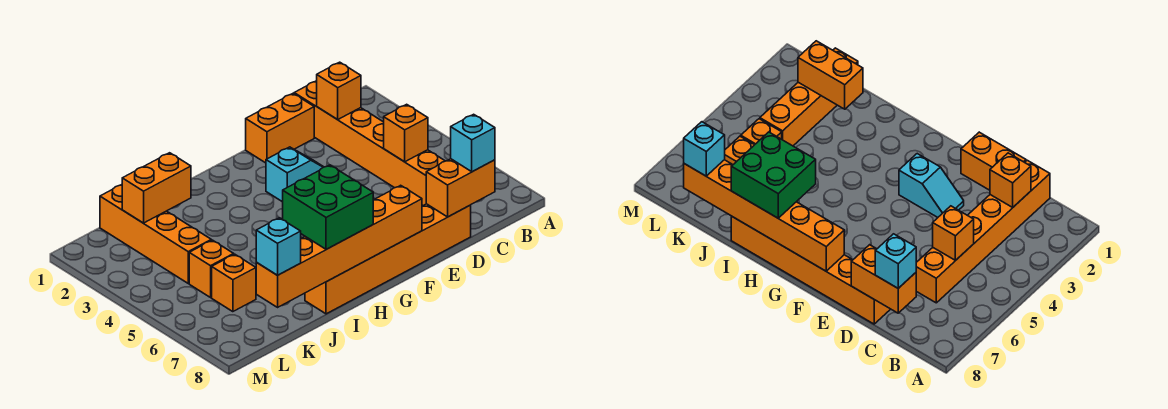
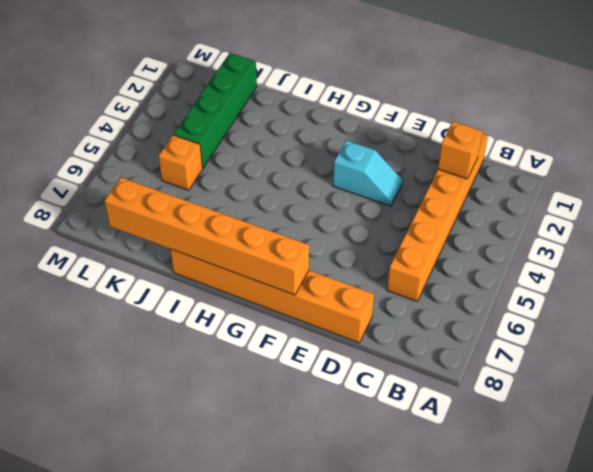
green brick K1:K4 level 1 -> orange brick K1:K4 level 1
none -> orange brick D1:E1 level 1
none -> orange brick K6 level 1
none -> orange brick C5 level 2

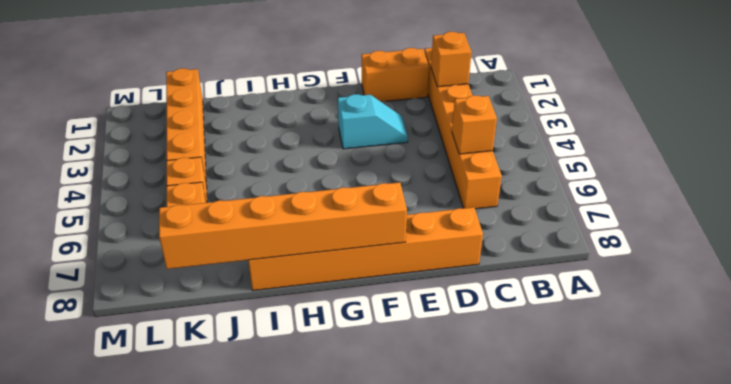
none -> orange brick C8:D8 level 2
none -> orange brick J2:K2 level 2
none -> cyan brick C8 level 3

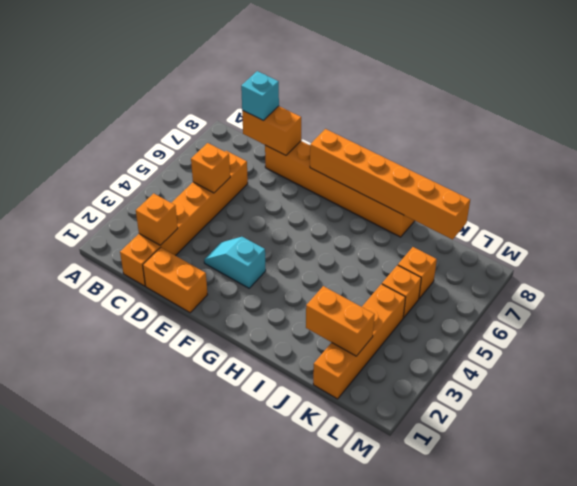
none -> green brick H7:I8 level 3
none -> cyan brick K8 level 3

